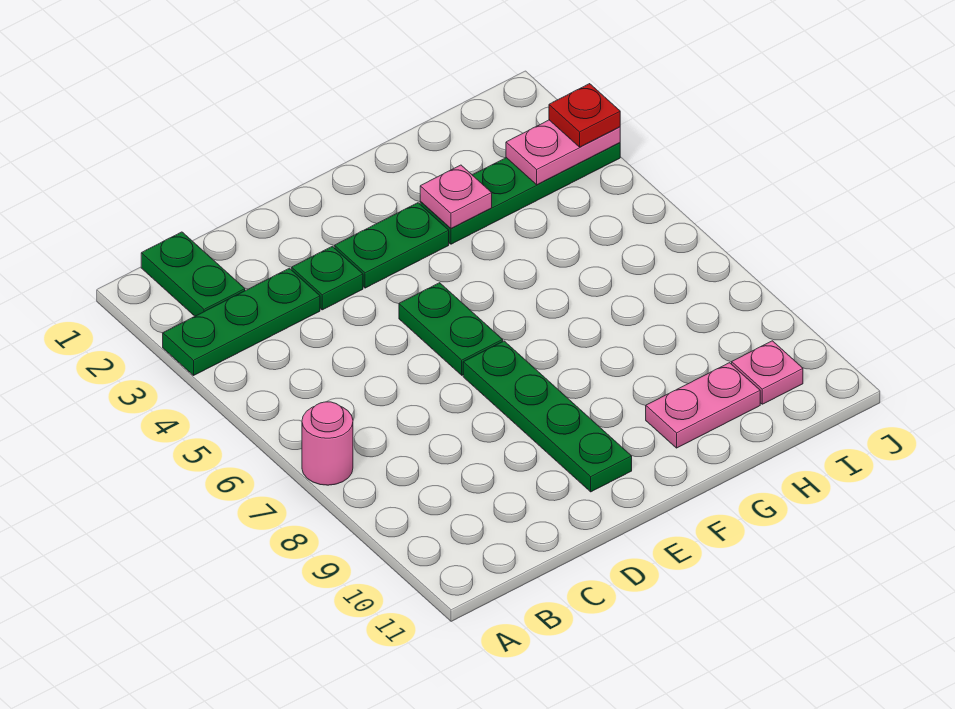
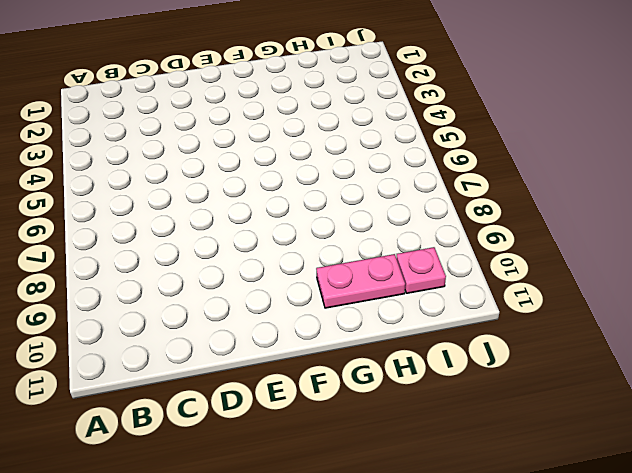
none -> green plate A3:C3 level 1
none -> pink round brick A7 level 1
none -> green plate B1:B2 level 1

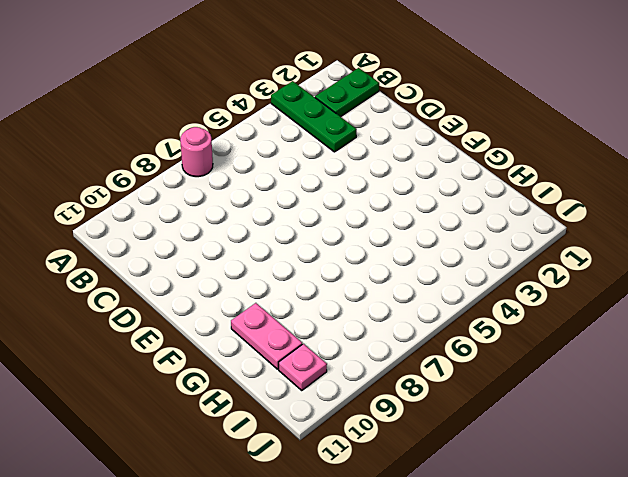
none -> green plate D3 level 1
none -> green plate E3:F3 level 1
none -> green plate E5:E6 level 1

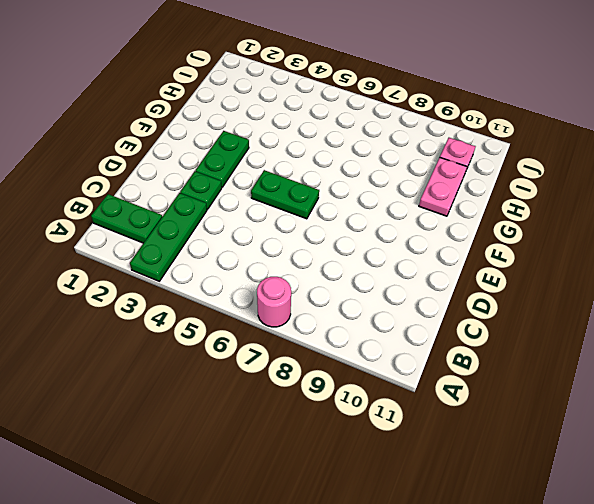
none -> green plate E7:E10 level 1
none -> green plate G3:J3 level 1
none -> pink plate G3 level 2

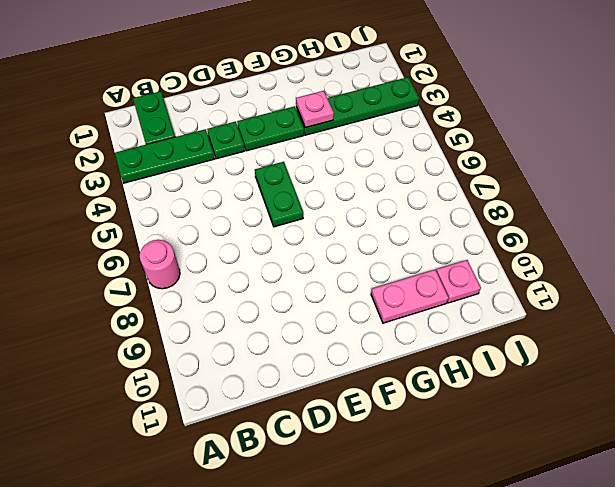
none -> green plate E7:E10 level 1
none -> pink plate I3:J3 level 2
none -> red plate J3 level 3

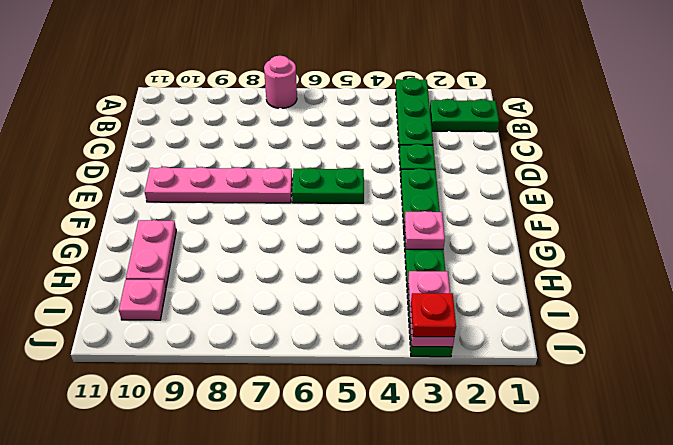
pink plate E7:E10 level 1 -> green plate E7:E10 level 1

